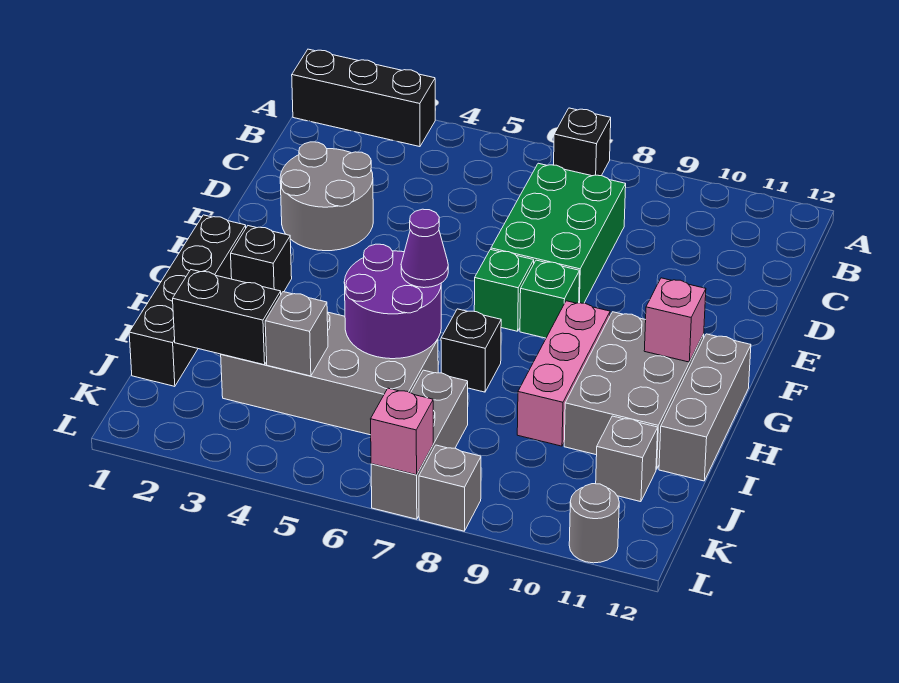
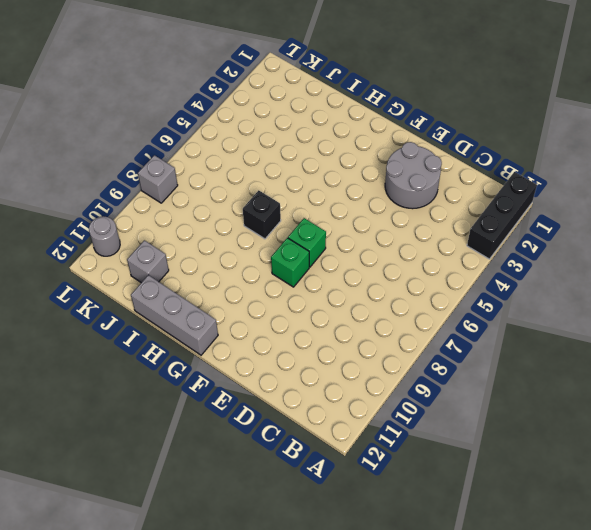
none -> black brick A7 level 1
none -> green brick C7:E8 level 1
none -> black brick G1:J1 level 1

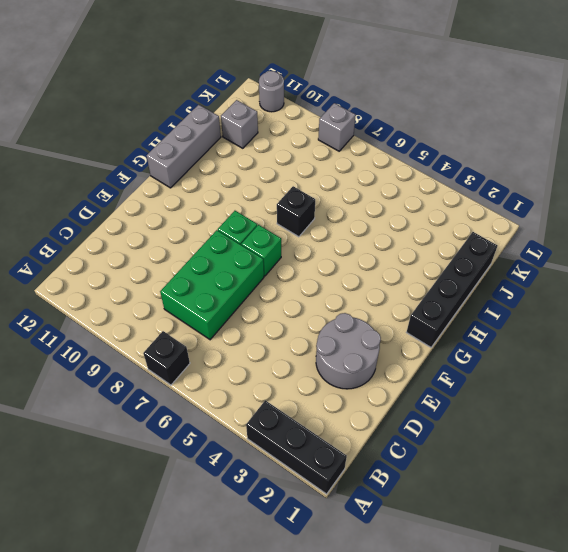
none -> black brick G2 level 1
none -> pink brick G9:I9 level 1
none -> grey brick G10:I11 level 1

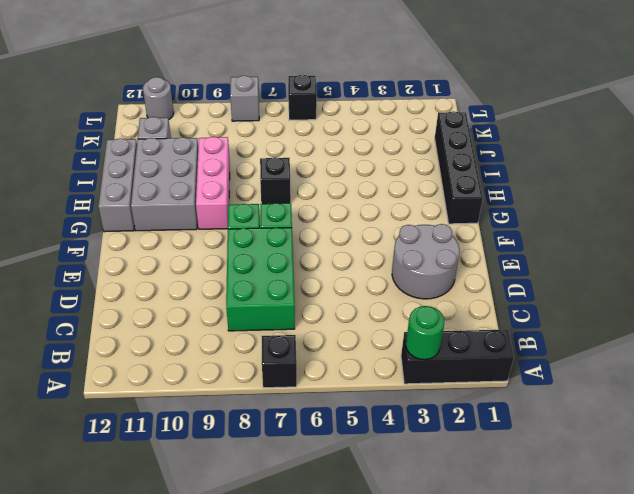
green round brick A3 level 2 -> none
black brick L6 level 1 -> black brick G2 level 1
none -> grey brick I3:J6 level 1
none -> grey brick J7:L7 level 1
none -> pink brick G11 level 2

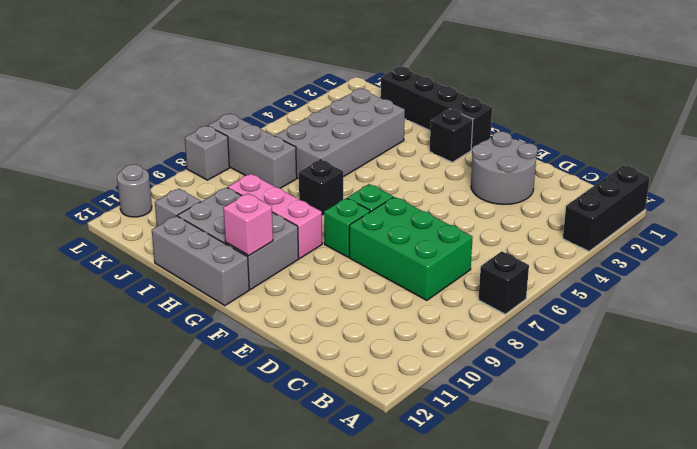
none -> purple round brick H5:I6 level 2
none -> black brick J2:J3 level 2
none -> grey brick J4 level 2

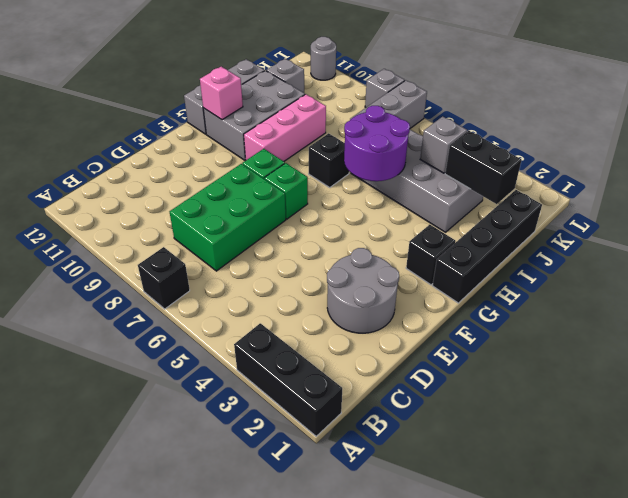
none -> pink brick L7 level 2
none -> purple cone H6 level 3

